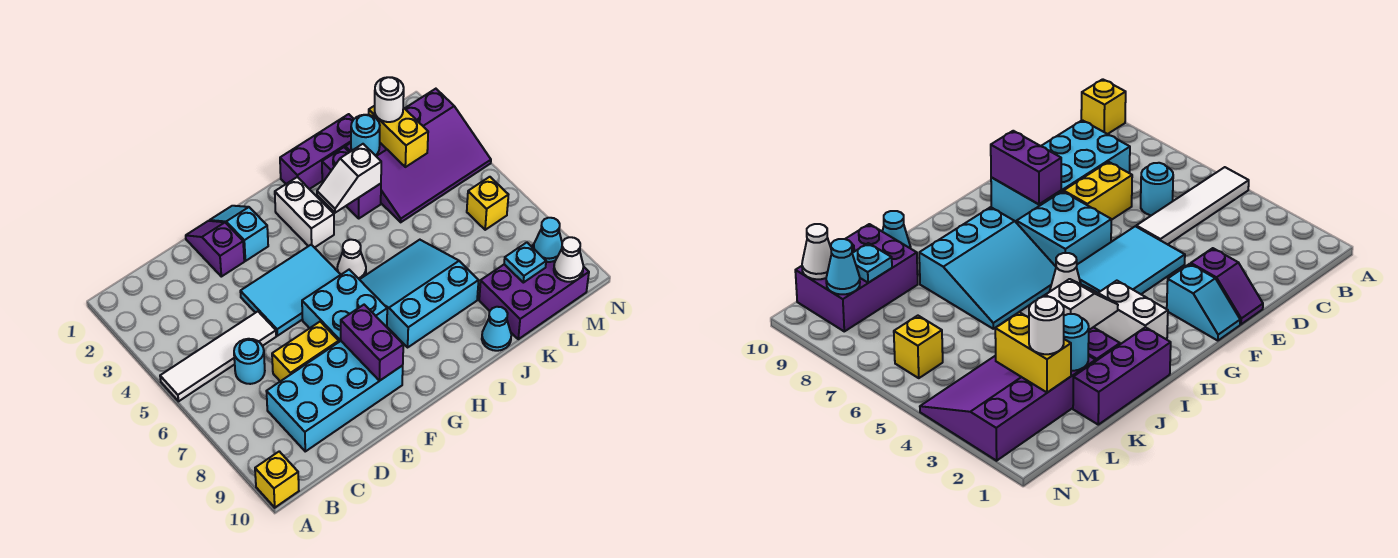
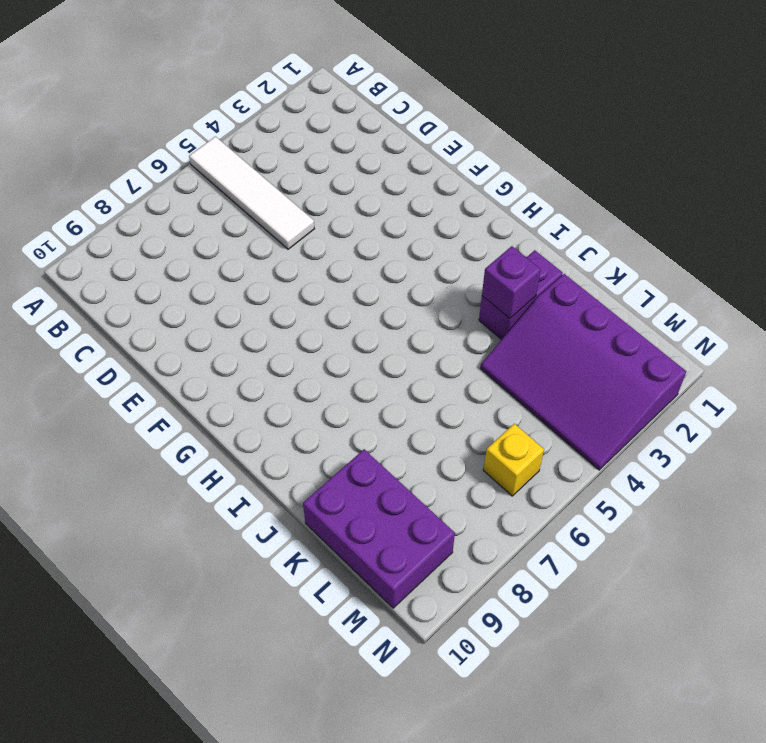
purple brick J3 level 2 -> white slope I3:J3 level 2 top J
none -> yellow brick A10 level 1
none -> cyan round brick C6 level 1
none -> cyan brick C8:F9 level 1

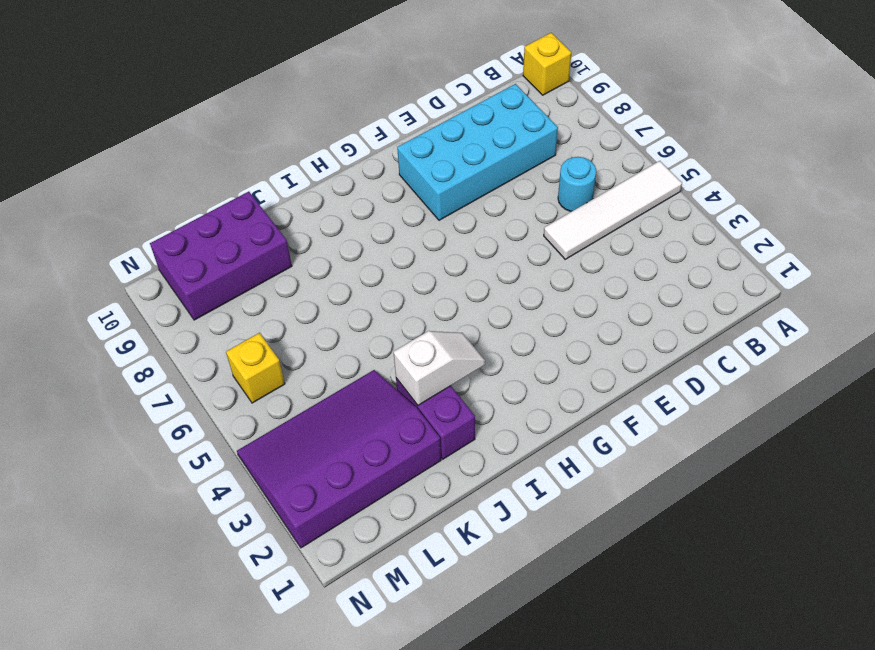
none -> yellow brick D7:E7 level 1
none -> purple slope E1:E2 level 1 top 2
none -> cyan tile E4:G5 level 1

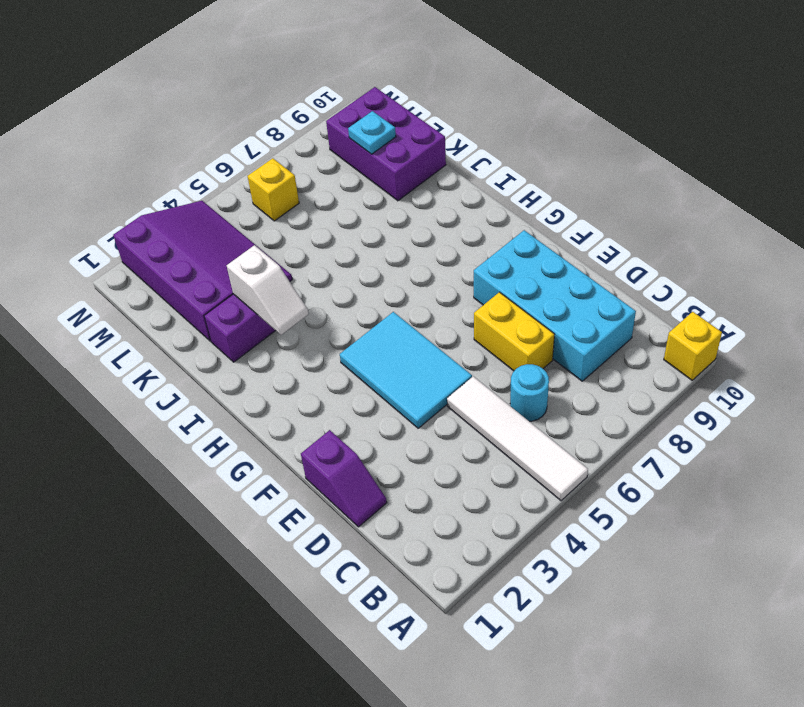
purple slope D1:E1 level 1 top E -> purple slope E1:E2 level 1 top 2
none -> cyan slope F1:F2 level 1 top 2
none -> cyan brick F6:G7 level 1
none -> white brick H2:H3 level 1

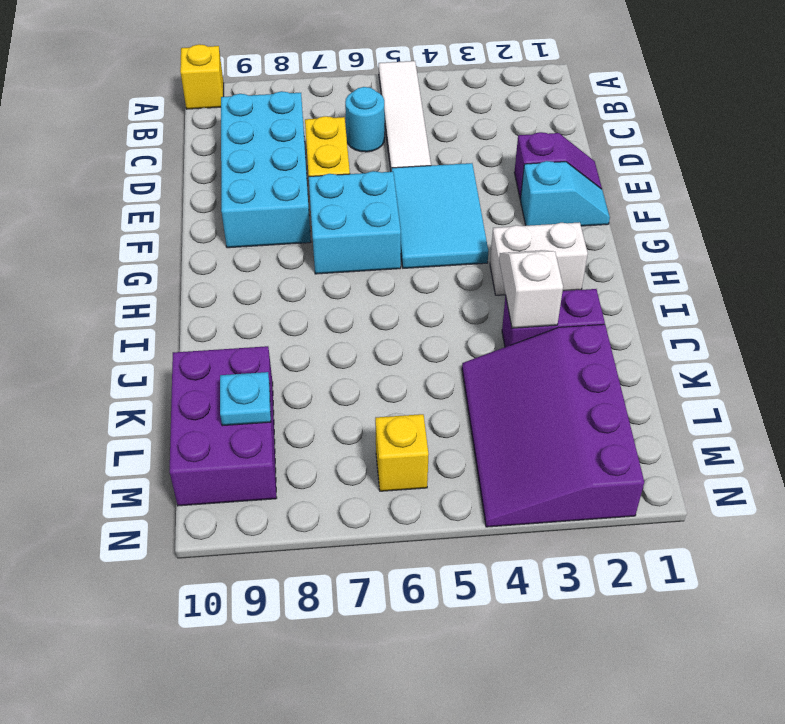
none -> white cone H5 level 1
none -> cyan slope H6:J8 level 1 top 8
none -> purple brick I1:K1 level 1

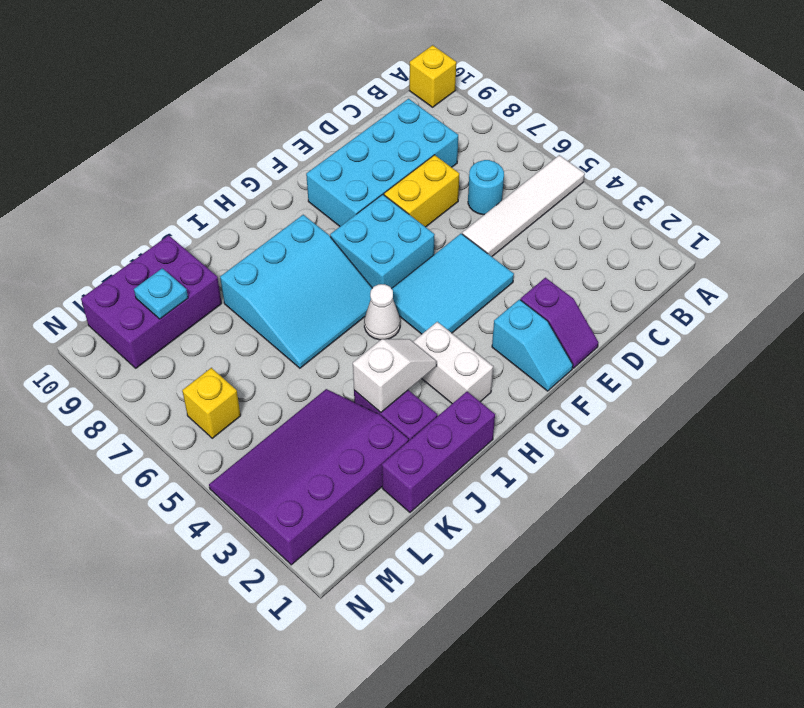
none -> cyan cone J10 level 1
none -> purple brick F8:F9 level 2
none -> cyan round brick K2 level 2

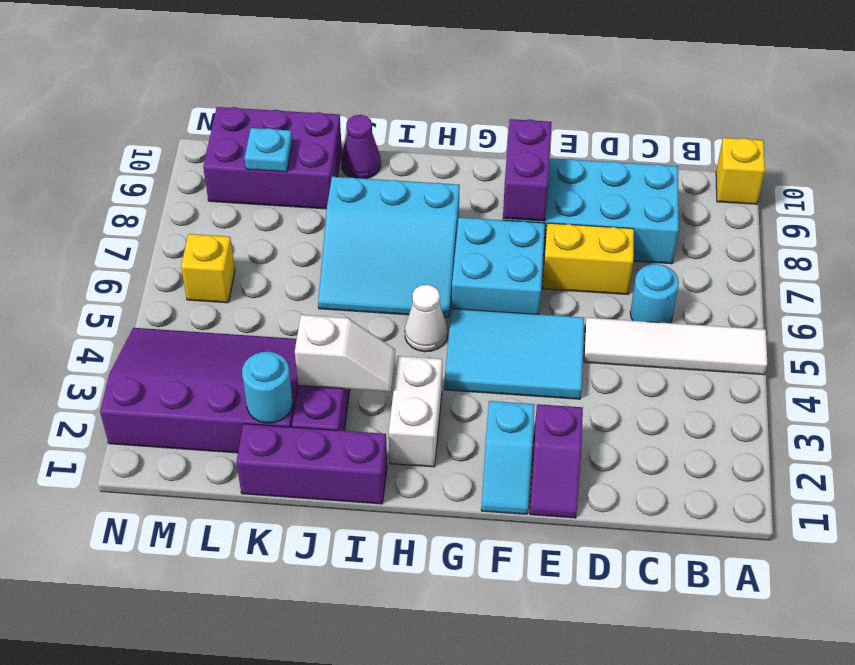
purple cone J10 level 1 -> cyan cone J10 level 1
none -> yellow brick L2:L3 level 2
none -> cyan cone M9 level 2
none -> white cone M10 level 2

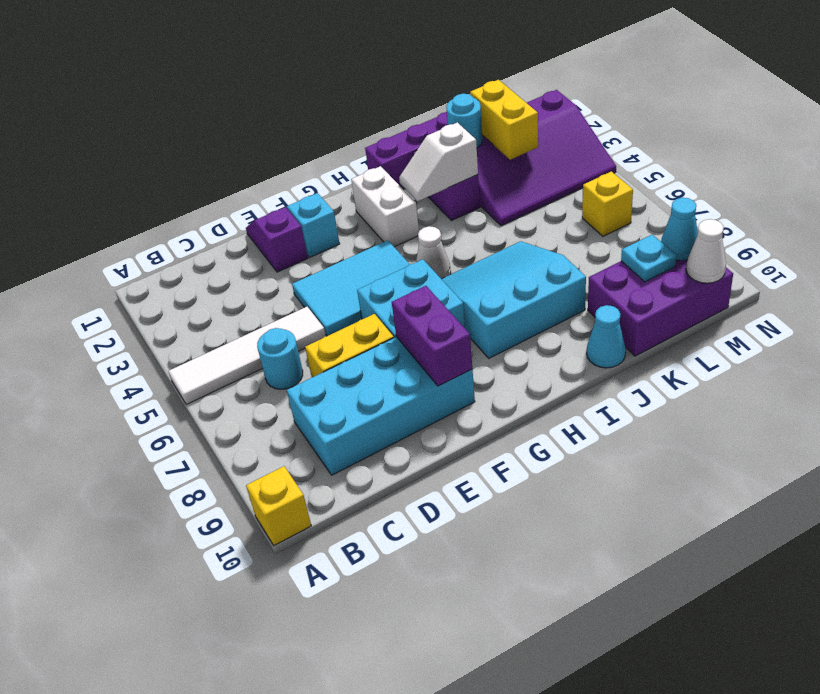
none -> white round brick L2 level 3

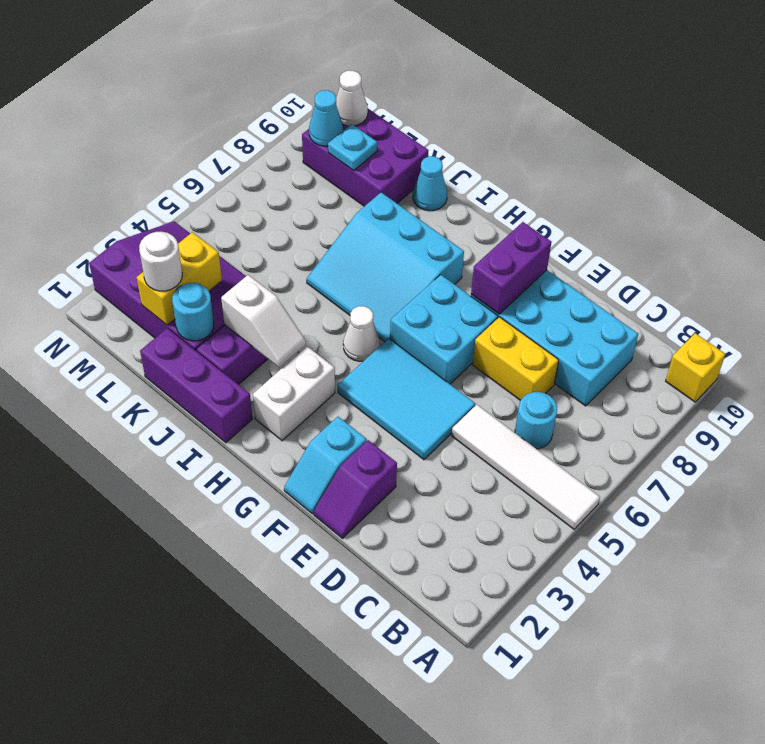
none -> yellow brick M6 level 1

